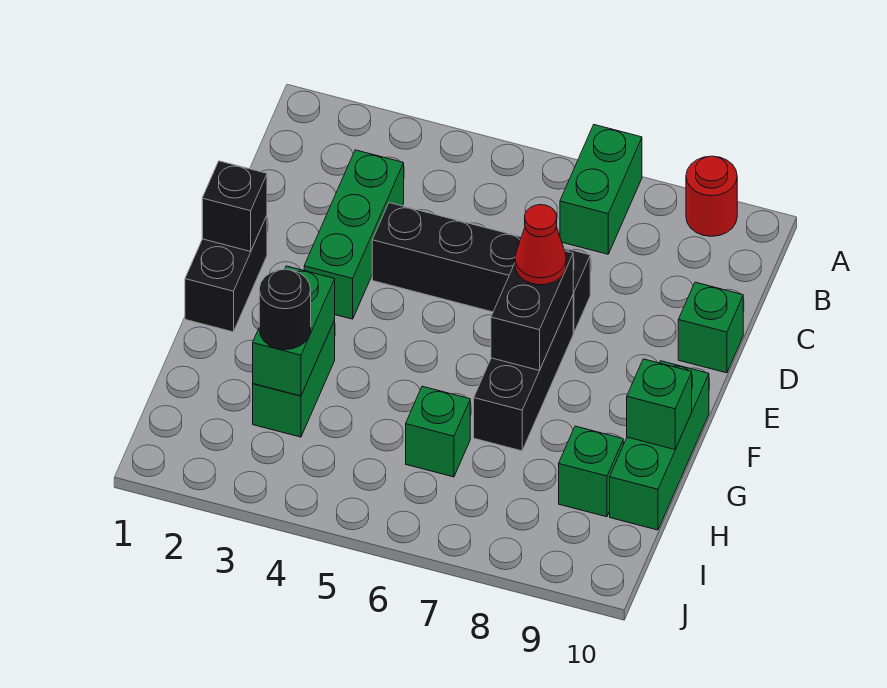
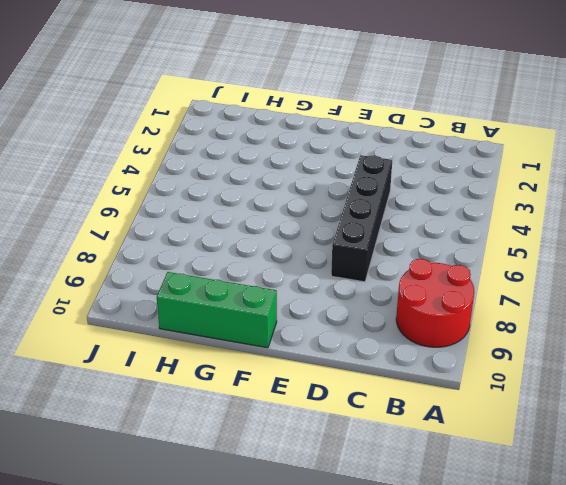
red round brick A8:B9 level 1 -> red round brick A9 level 1
none -> green brick A7:B7 level 1
none -> green brick C3:E3 level 1
none -> green brick D10 level 1

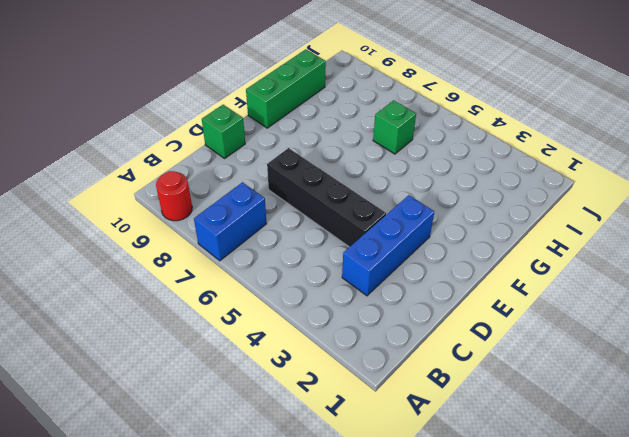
blue brick A7:B7 level 1 -> green brick A7:B7 level 1
blue brick C3:E3 level 1 -> green brick C3:E3 level 1
none -> black brick E1:F1 level 1
none -> black brick E7:G7 level 1
none -> green brick G3:H3 level 1

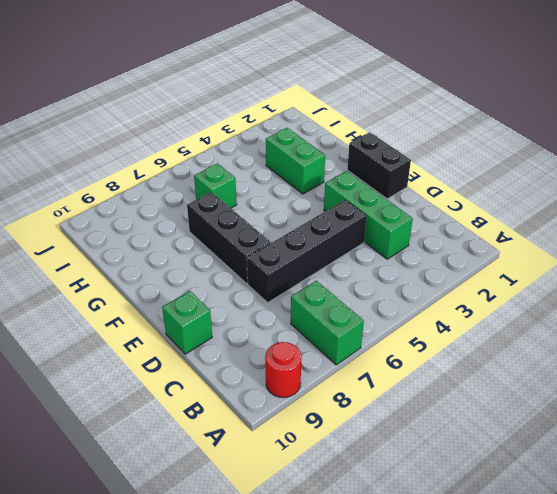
none -> green brick F10:H10 level 1
none -> green brick H9 level 1
none -> black brick E1 level 2

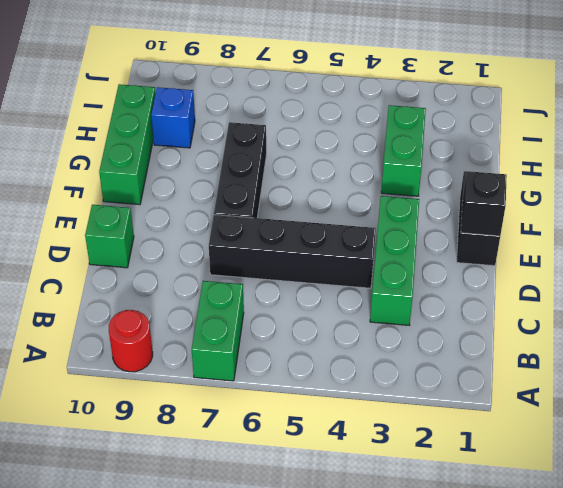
blue brick H9 level 1 -> green brick H9 level 1
none -> green brick H6 level 1
none -> black brick E7:F7 level 2
none -> green brick G3:H3 level 2

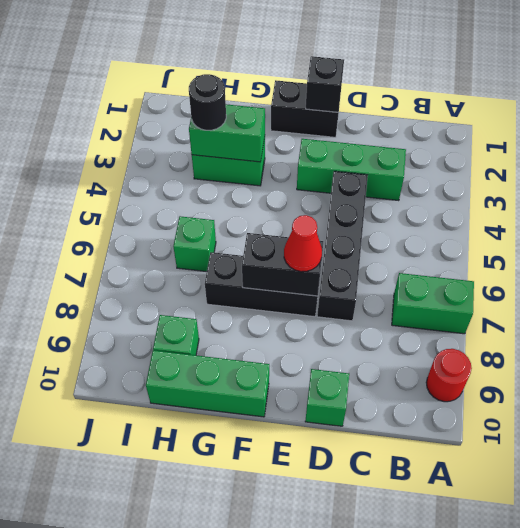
none -> green brick G10 level 2

